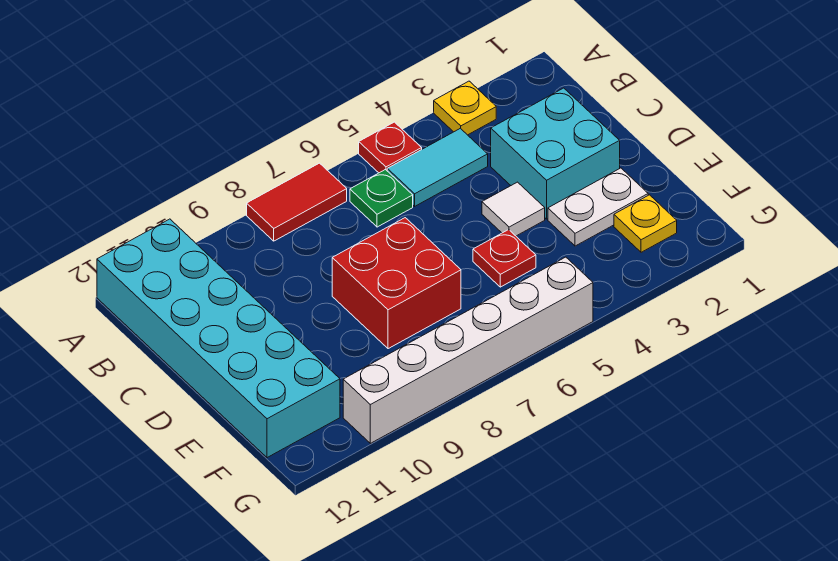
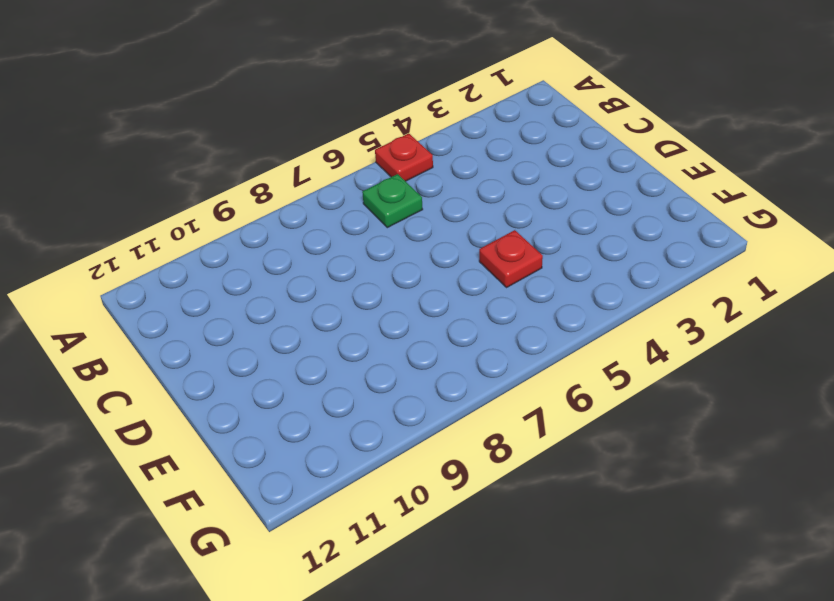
none -> yellow plate A3 level 1
none -> red tile A7:A8 level 1
none -> cyan brick A11:F12 level 1

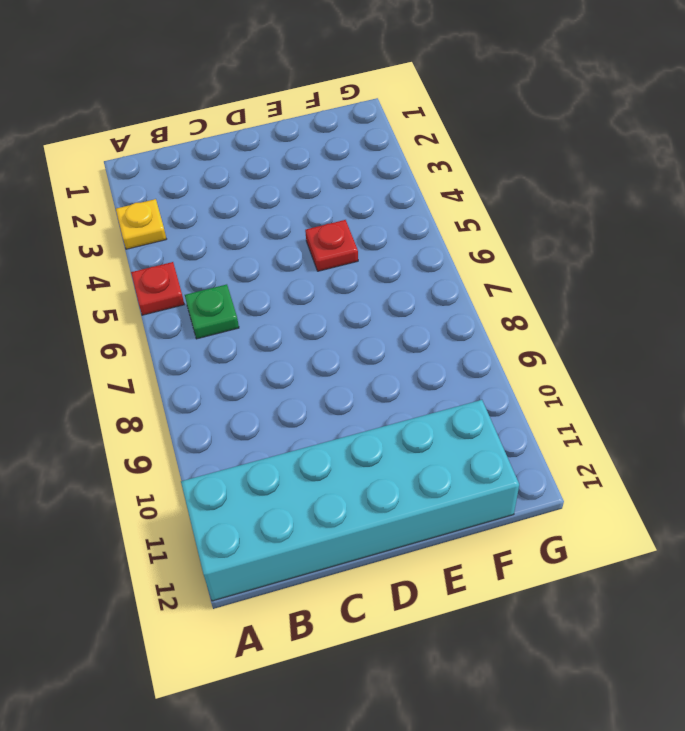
none -> red tile A7:A8 level 1
none -> cyan tile B4:B5 level 1
none -> cyan brick C2:D3 level 1

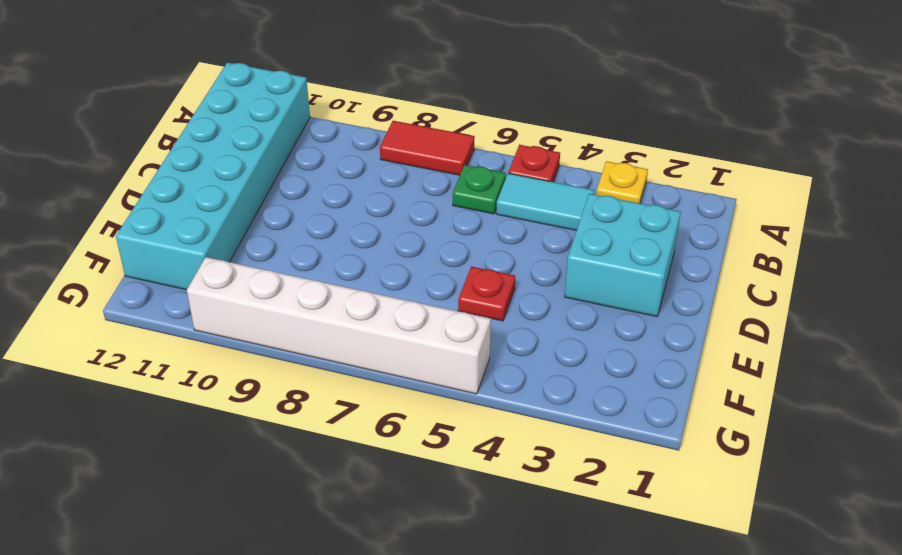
none -> white tile D4 level 1
none -> red brick D7:E8 level 1
none -> white plate E2:E3 level 1

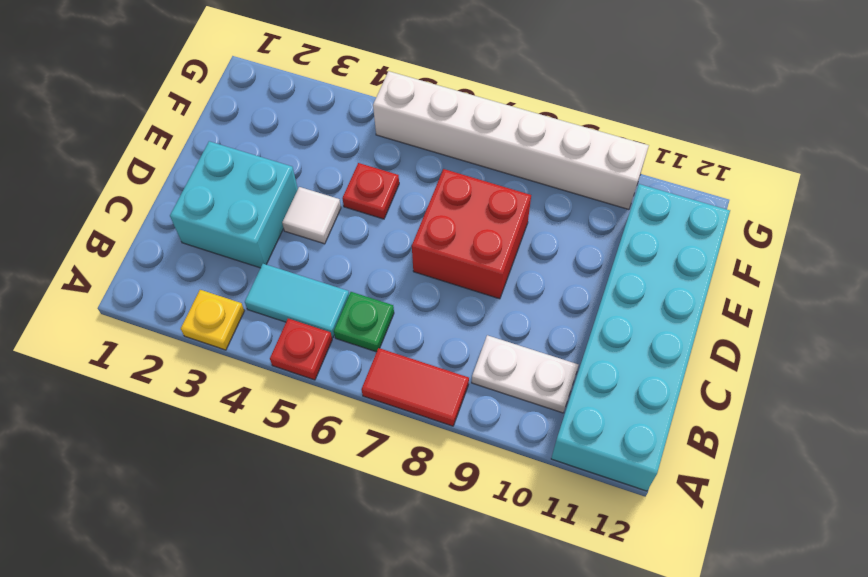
white plate B9:B10 level 1 -> white plate E2:E3 level 1
none -> yellow plate F2 level 1

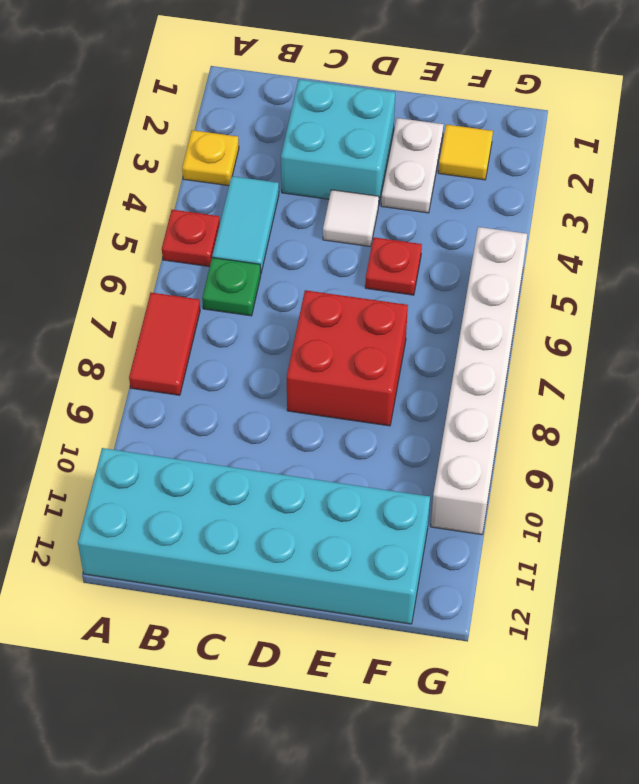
yellow tile F2 level 1 -> yellow plate F2 level 1

